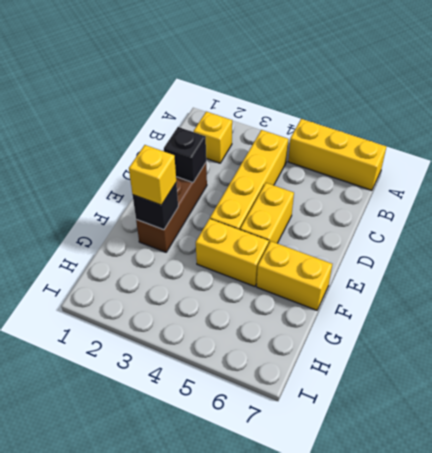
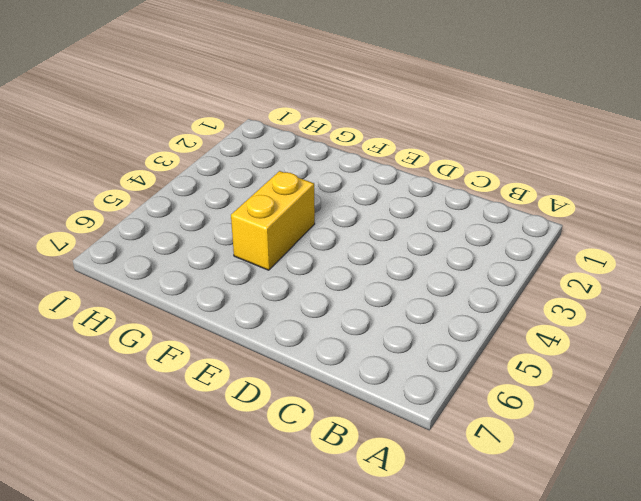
none -> yellow brick A5:A7 level 1
none -> yellow brick B2 level 1

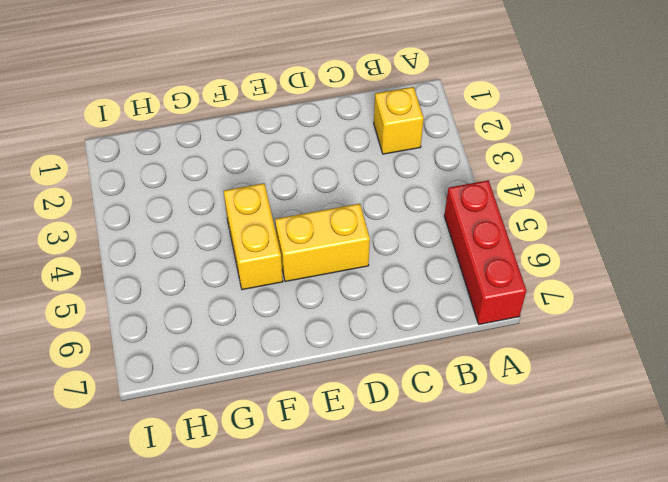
red brick A5:A7 level 1 -> yellow brick A5:A7 level 1
none -> yellow brick B4:E4 level 1
none -> brown brick D2:F2 level 1

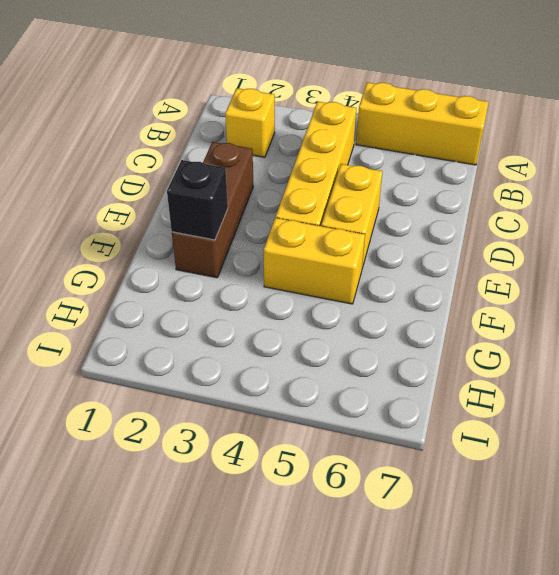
none -> yellow brick F6:F7 level 1
none -> black brick D2 level 2

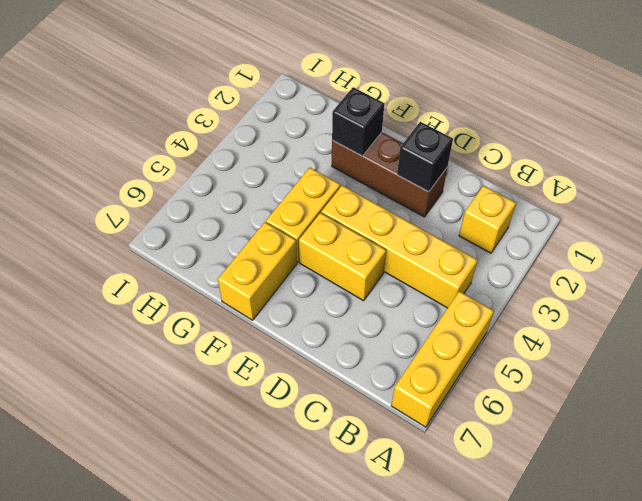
none -> yellow brick F2 level 3

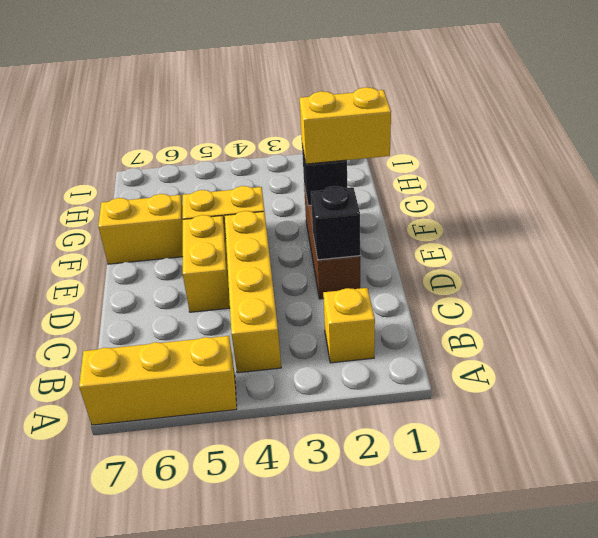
yellow brick F1:F2 level 3 -> yellow brick F2 level 3

